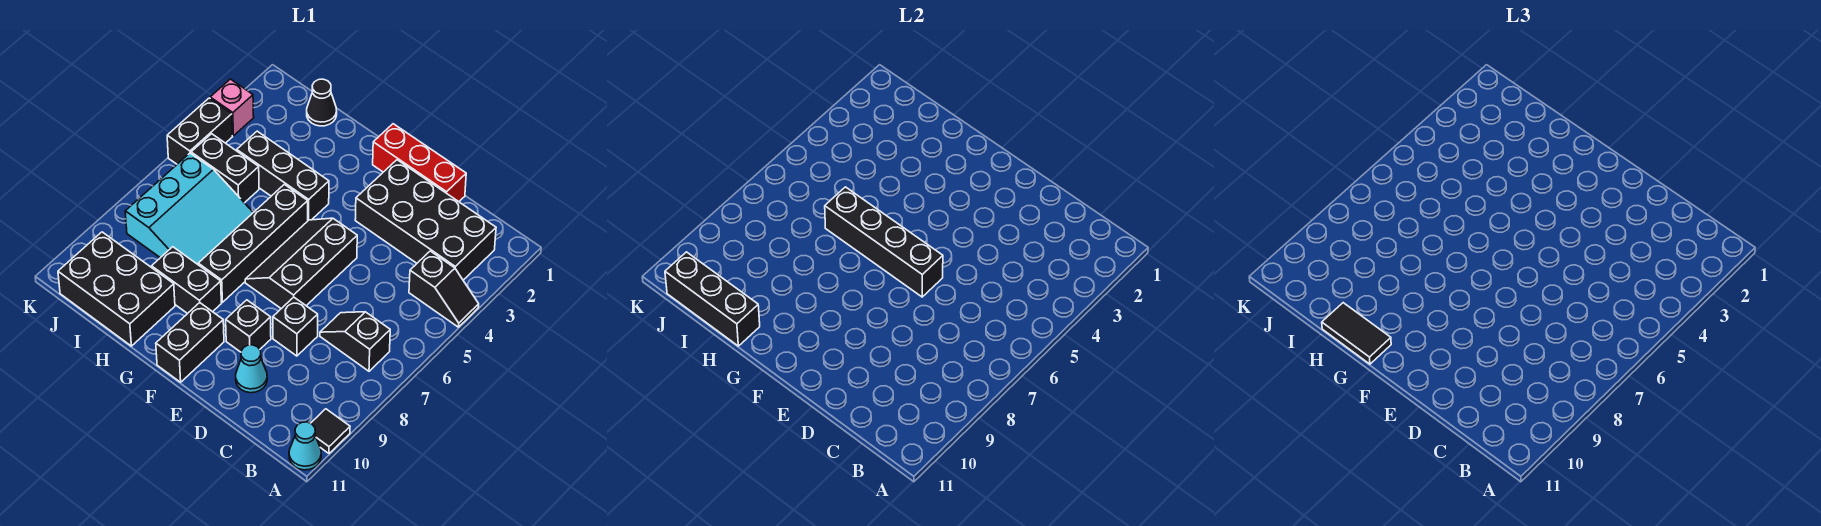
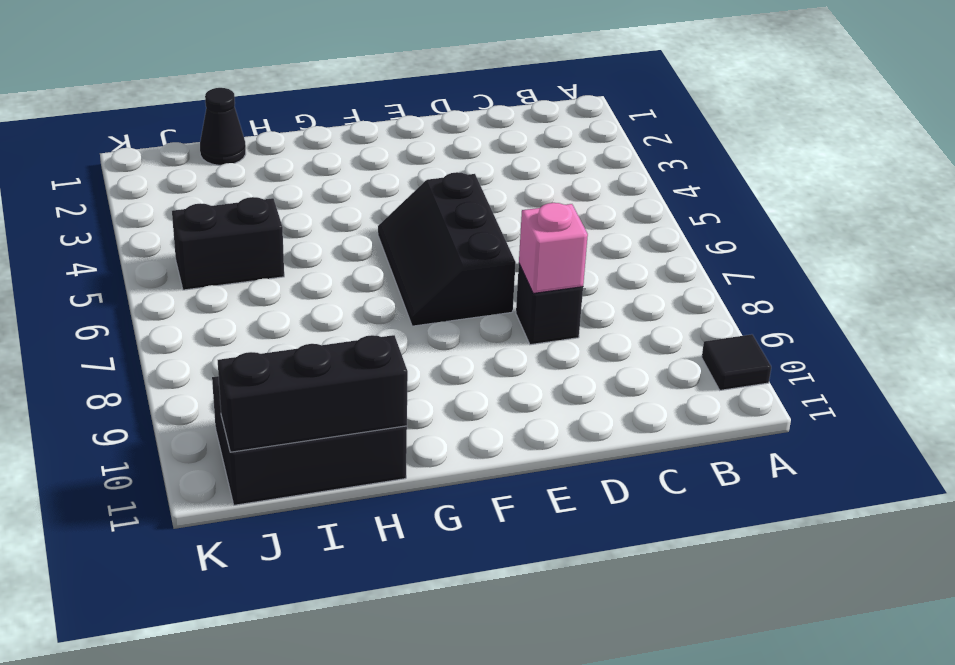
pink brick D8 level 2 -> pink brick K3 level 1
none -> black slope A4:B4 level 1 top B
none -> cyan cone A11 level 1
none -> black brick B2:E3 level 1

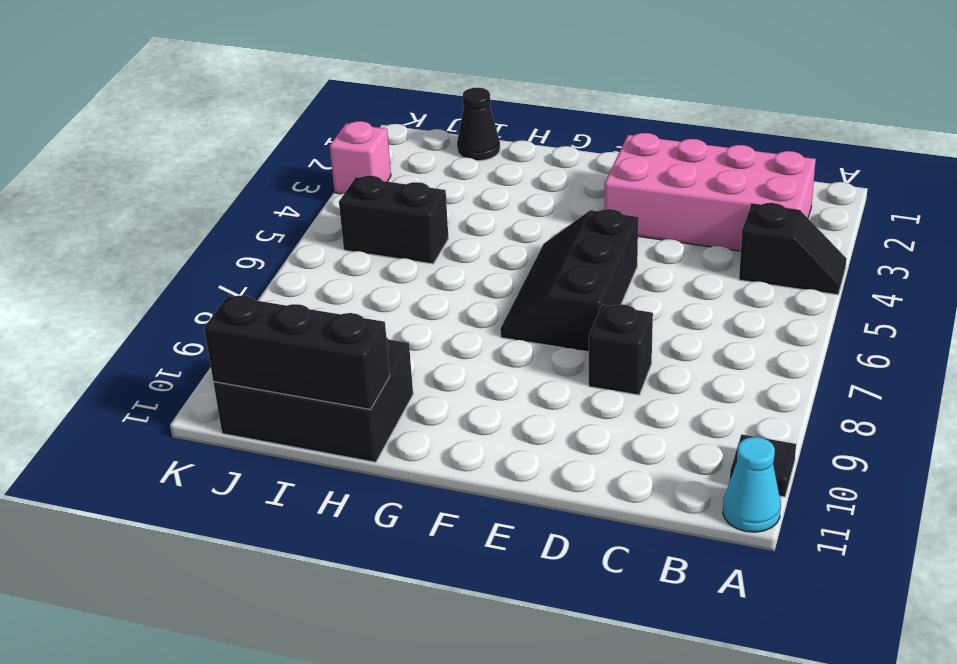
pink brick B2:E3 level 1 -> black brick B2:E3 level 1
none -> black slope B7:C7 level 1 top B
none -> red brick D1:F1 level 1
none -> cyan cone D10 level 1

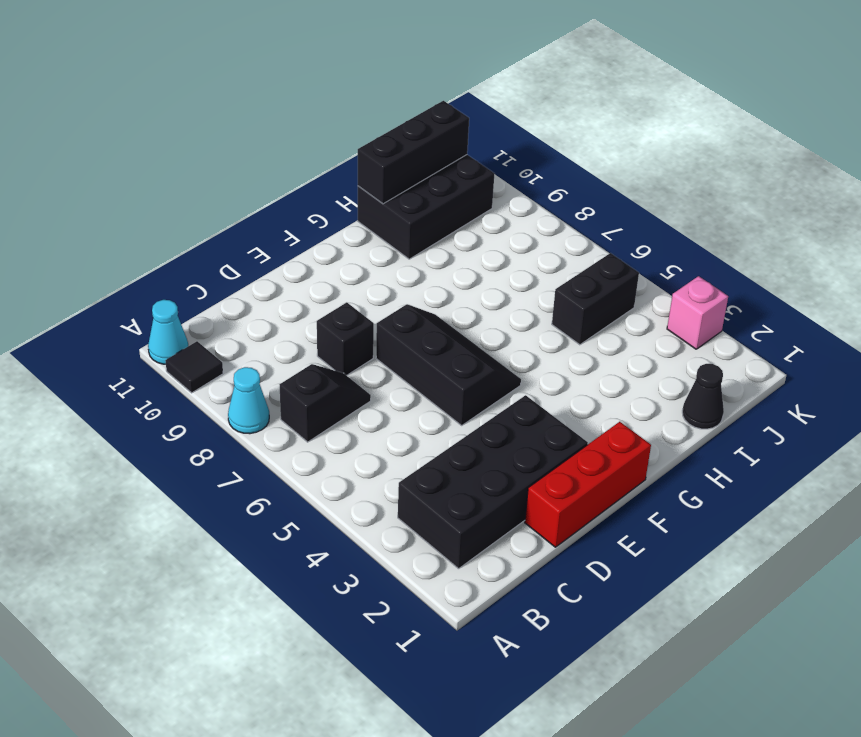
cyan cone A8 level 1 -> cyan cone D10 level 1
none -> black slope A4:B4 level 1 top B
none -> black brick E9 level 1
none -> black brick F10:F11 level 1

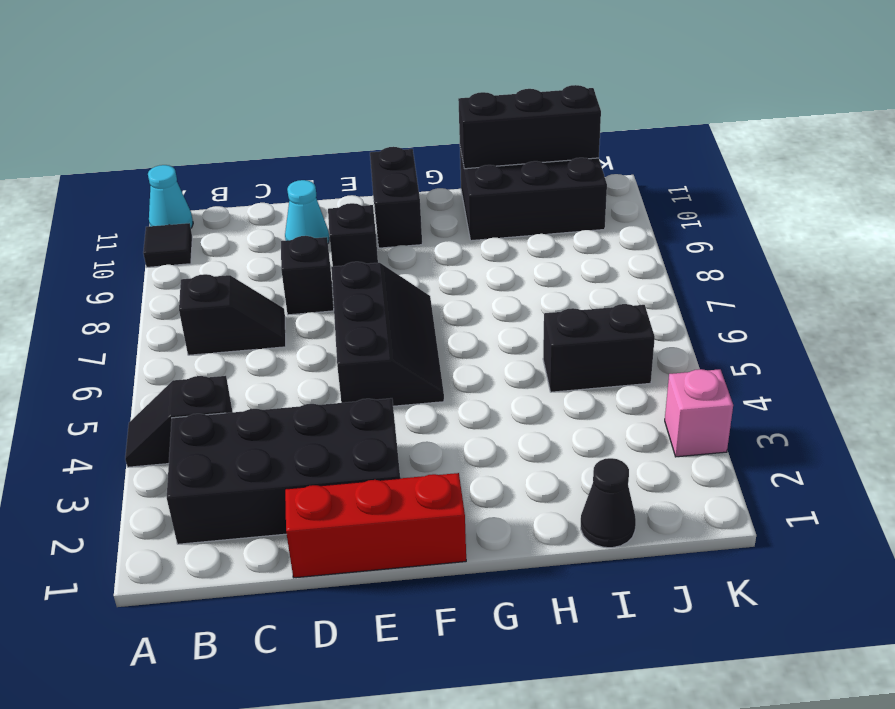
none -> black brick G4:I4 level 1
none -> black brick G5:G8 level 1
none -> black brick G9:H9 level 1

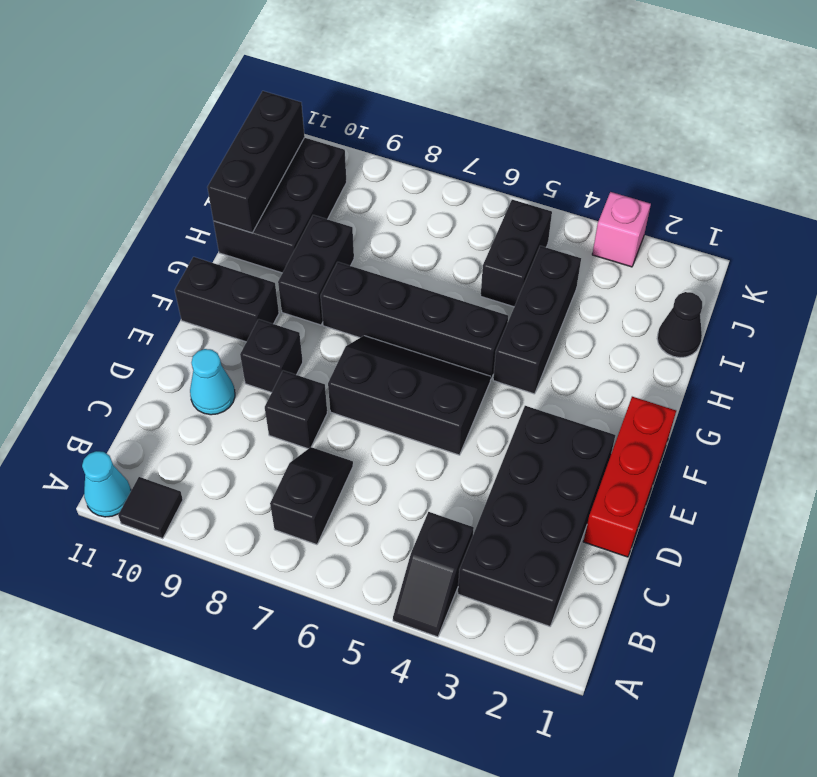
none -> cyan slope H6:J8 level 1 top J
none -> black brick K4:K5 level 1
none -> black brick E6:H6 level 2

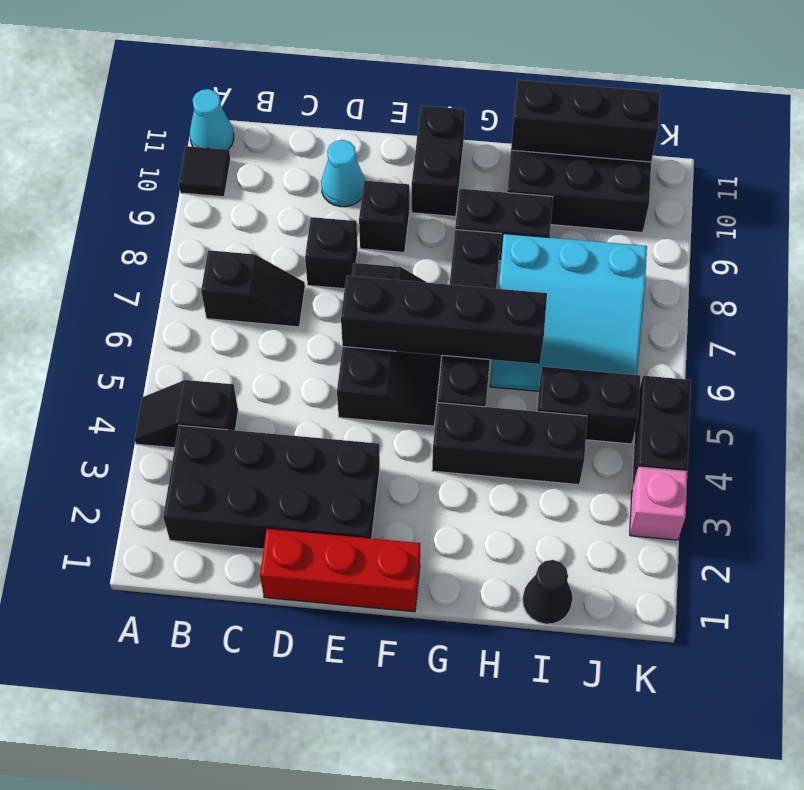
cyan slope H6:J8 level 1 top 8 -> cyan slope H6:J8 level 1 top J
none -> black tile G11:H11 level 3

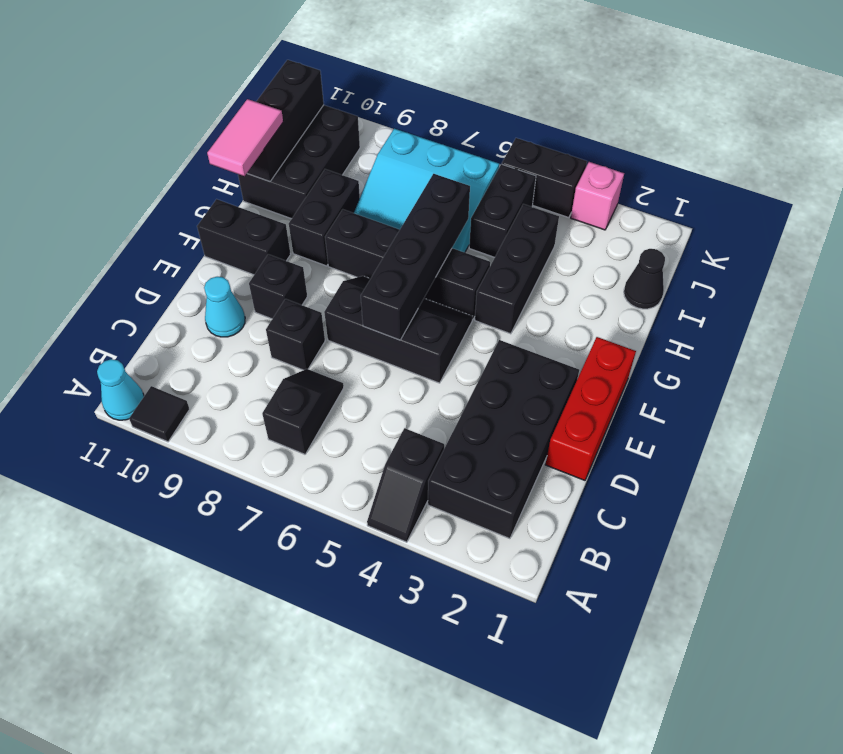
pink tile G11:H11 level 3 -> black tile G11:H11 level 3

